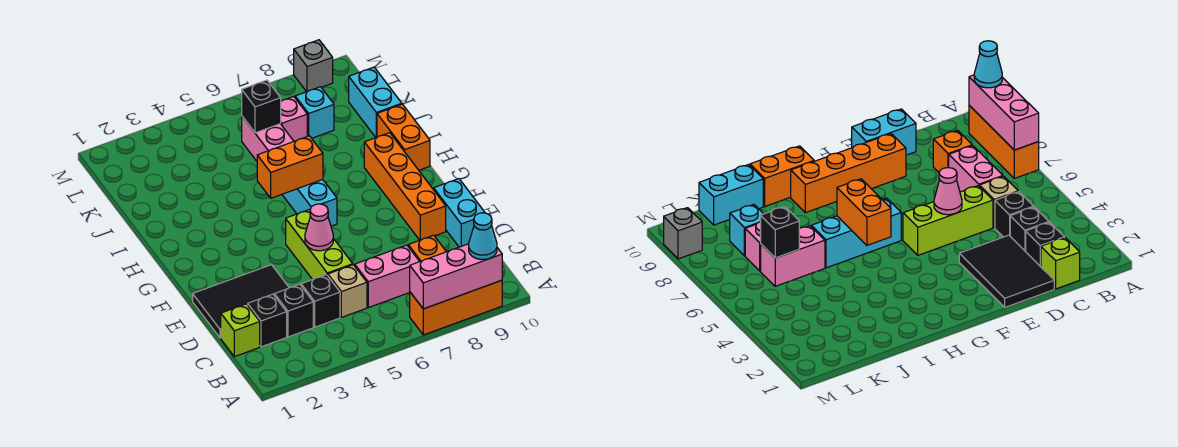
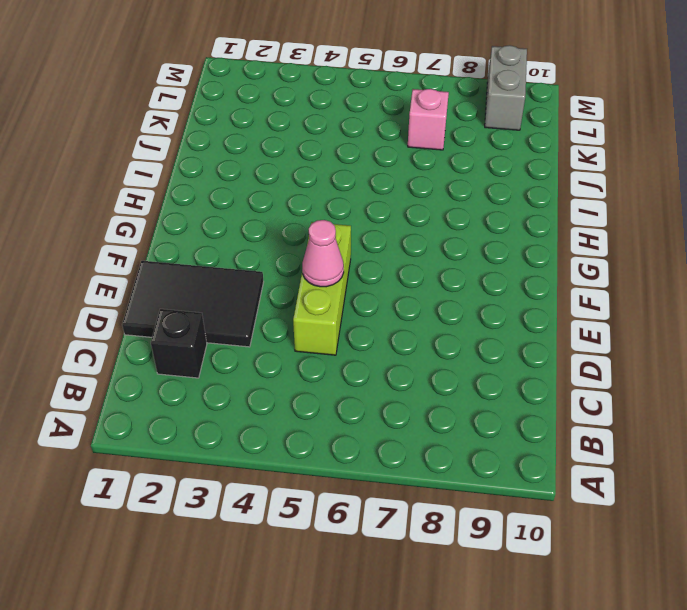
grey brick L9:M9 level 1 -> grey brick M9 level 1
none -> orange brick A7:A9 level 1
none -> lime brick C1 level 1
none -> black brick C3 level 1

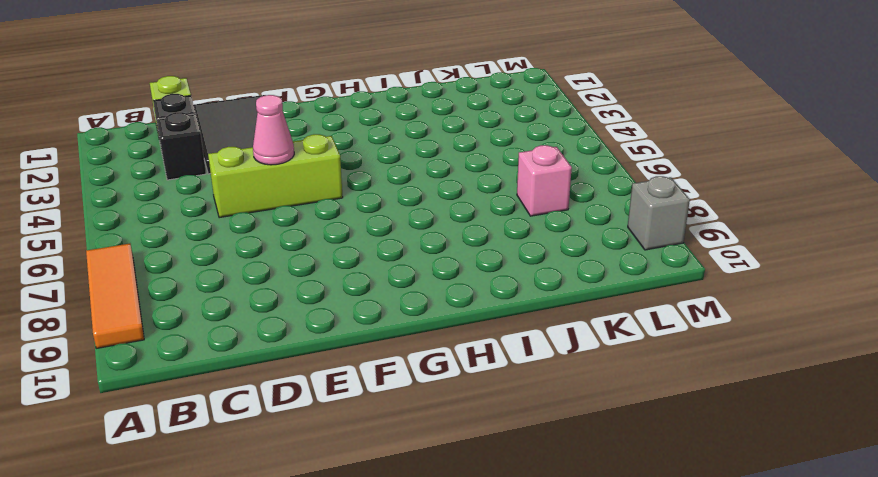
orange tile A7:A9 level 1 -> orange brick A7:A9 level 1
none -> black brick C4 level 1
none -> tan brick C5 level 1
none -> pink brick C6:C7 level 1

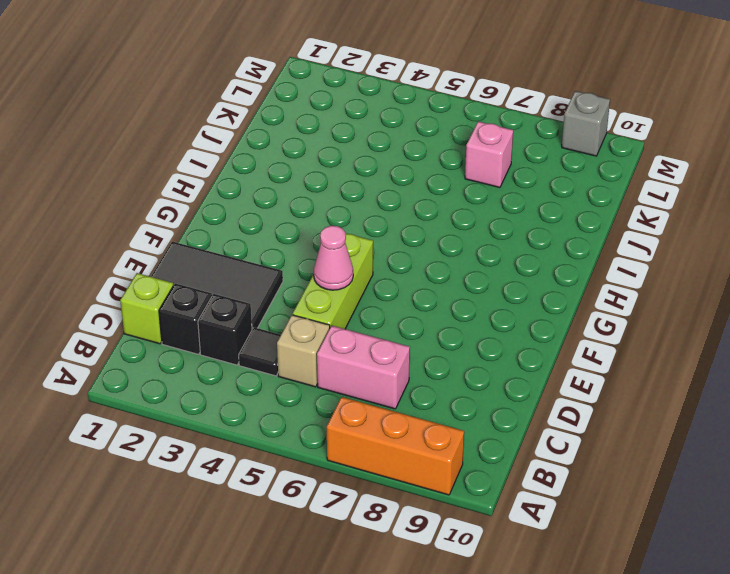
black tile C4 level 1 -> black brick C4 level 1
none -> orange brick C8 level 1
none -> cyan brick D10:E10 level 1
none -> orange brick E9:H9 level 1

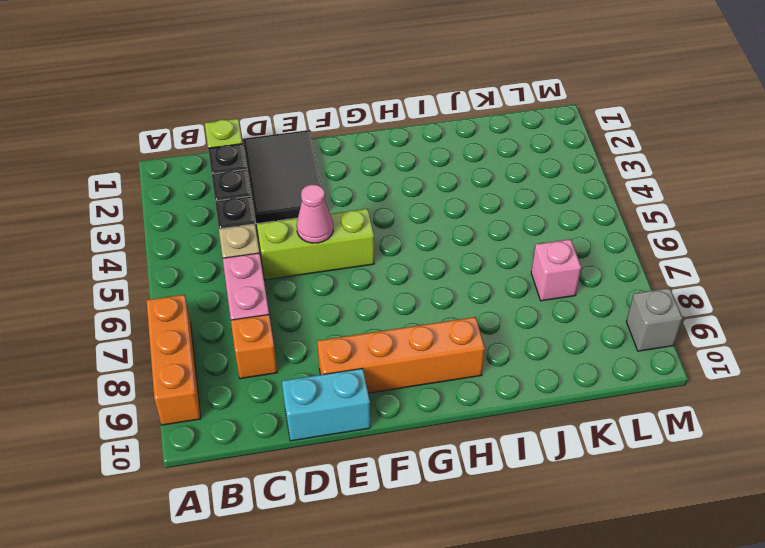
none -> cyan brick G6:I6 level 1
none -> orange brick H10:I10 level 1
none -> pink brick J6:K6 level 1

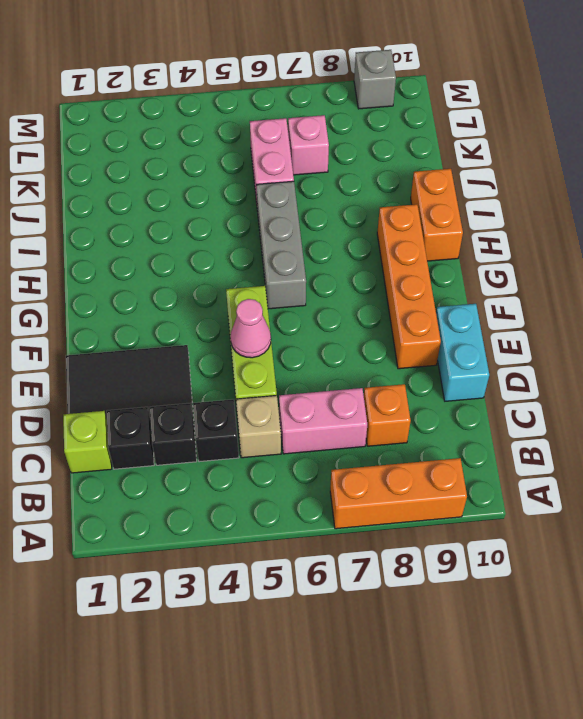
grey brick G6:I6 level 1 -> cyan brick G6:I6 level 1
none -> cyan brick J10:K10 level 1
none -> cyan brick K8 level 1
none -> pink brick A7:A9 level 2

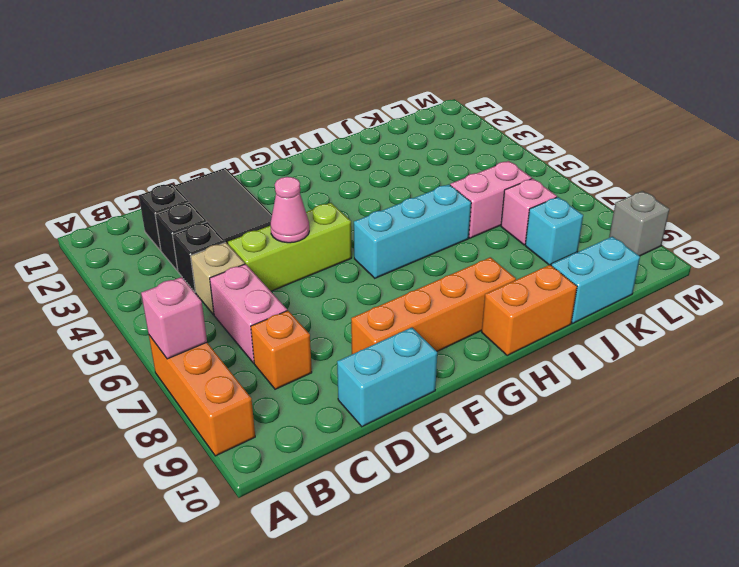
pink brick A7 level 2 -> pink brick A7:A9 level 2
none -> lime brick C1 level 1
none -> orange brick H5:H6 level 2
none -> black brick K6 level 2

